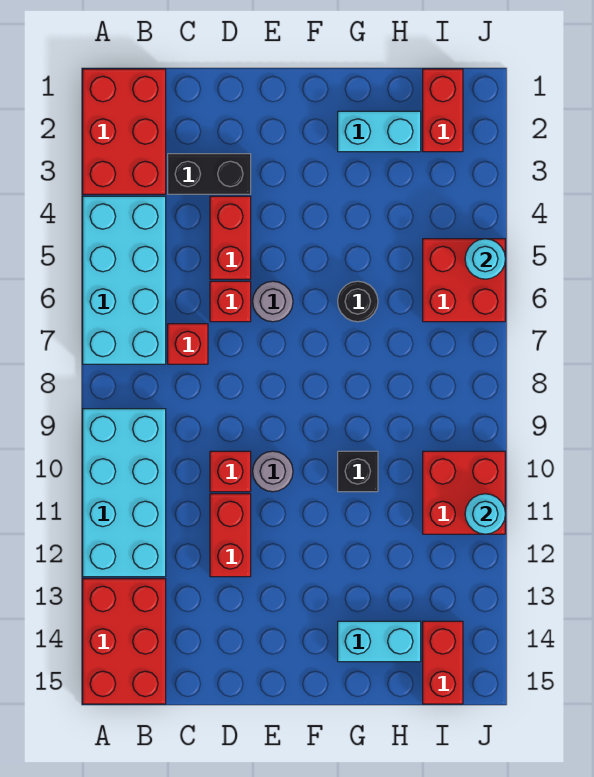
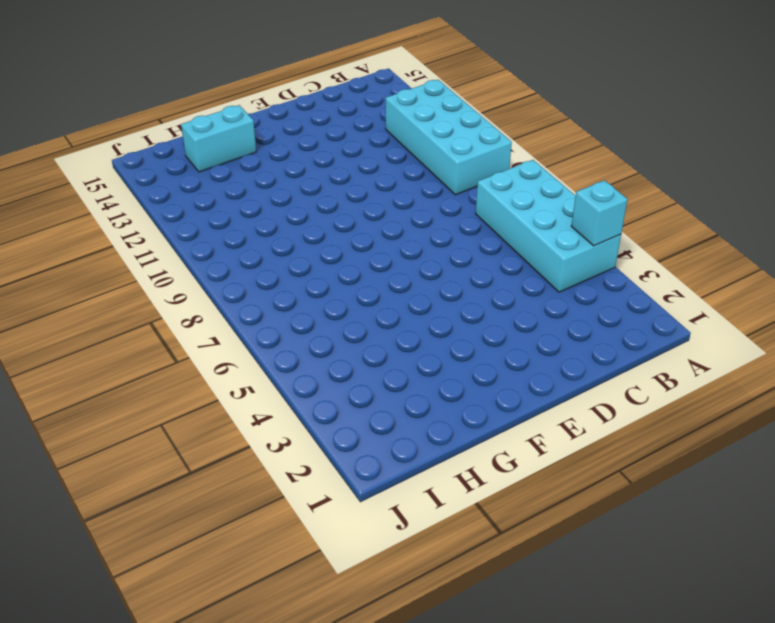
cyan brick A4 level 2 -> none
none -> red brick A1:B3 level 1
none -> red brick A13:B15 level 1
none -> black brick C3:D3 level 1

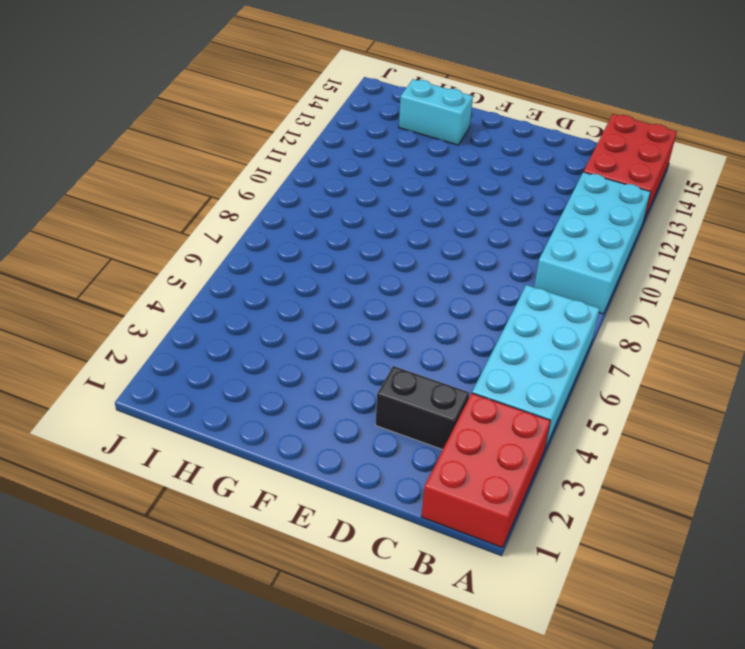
none -> red brick C7 level 1
none -> red brick D4:D5 level 1
none -> red brick D6 level 1

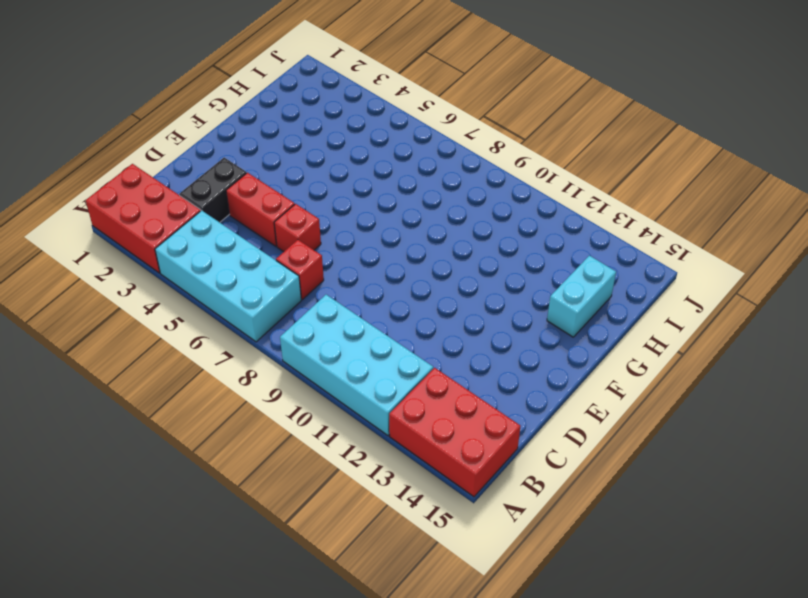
none -> red brick D10 level 1
none -> red brick D11:D12 level 1
none -> grey round brick E6 level 1

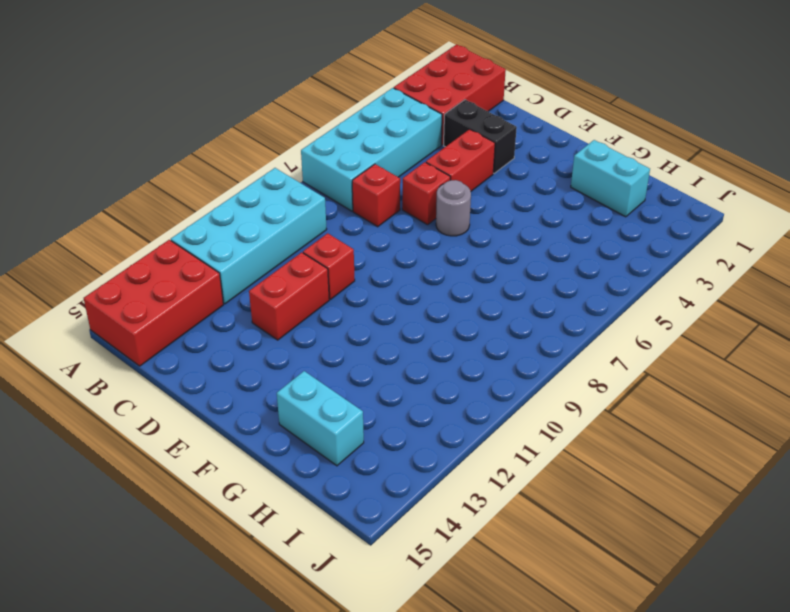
none -> grey round brick E10 level 1
none -> black round brick G6 level 1
none -> black brick G10 level 1

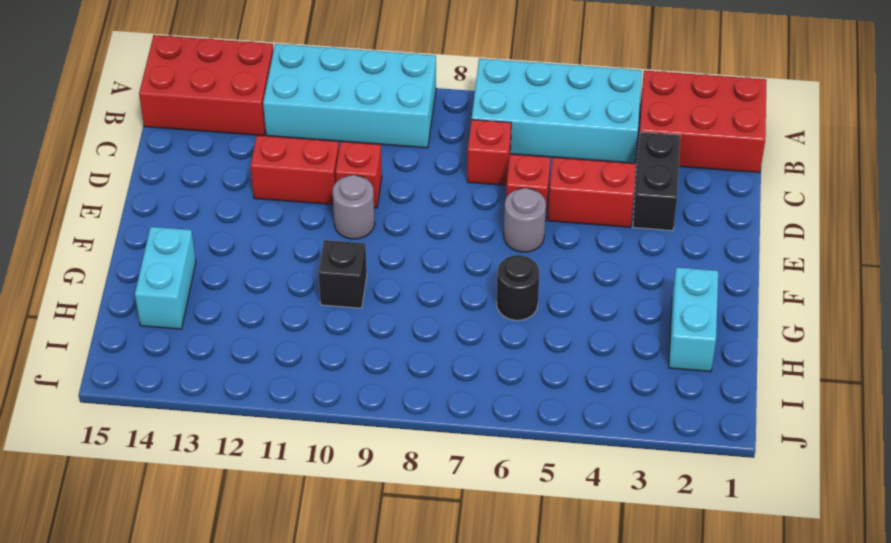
none -> red brick I1:I2 level 1
none -> red brick I5:J6 level 1
none -> red brick I10:J11 level 1

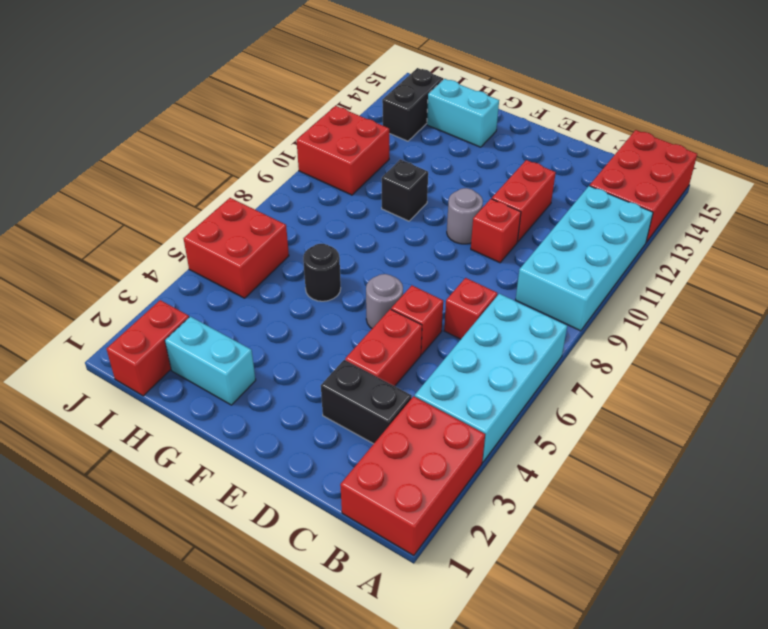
black brick I13:I14 level 1 -> red brick I14:I15 level 1
none -> cyan round brick J5 level 2
none -> cyan round brick J11 level 2

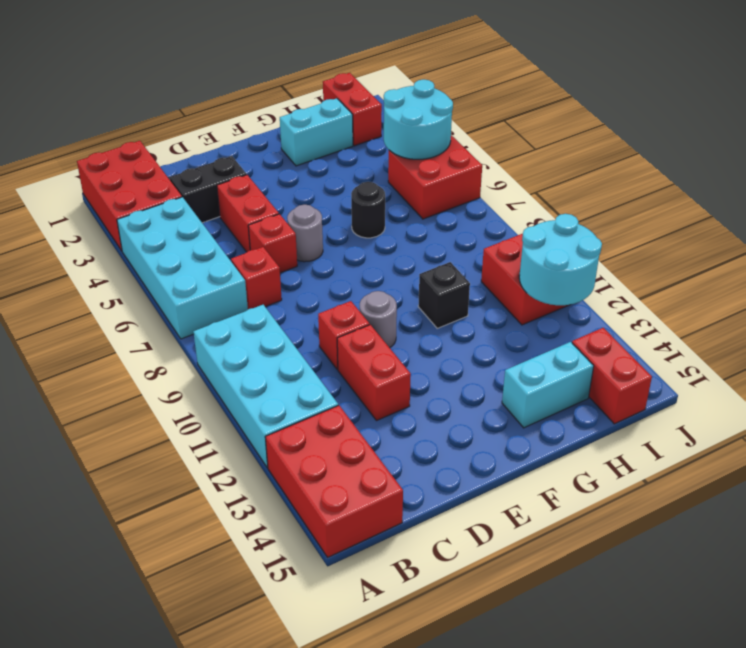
cyan round brick I4:J5 level 2 -> cyan round brick J5 level 2
cyan round brick I11:J12 level 2 -> cyan round brick J11 level 2

